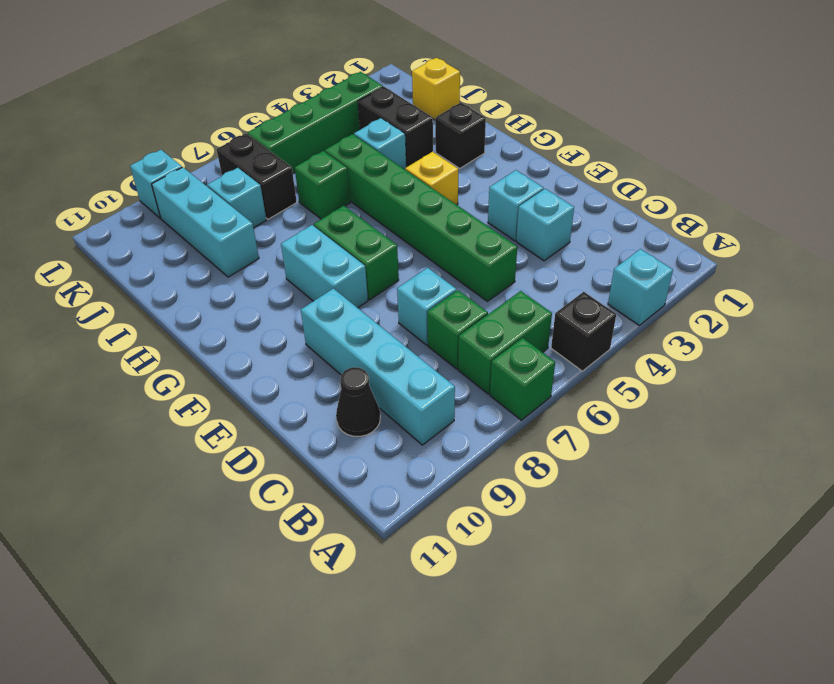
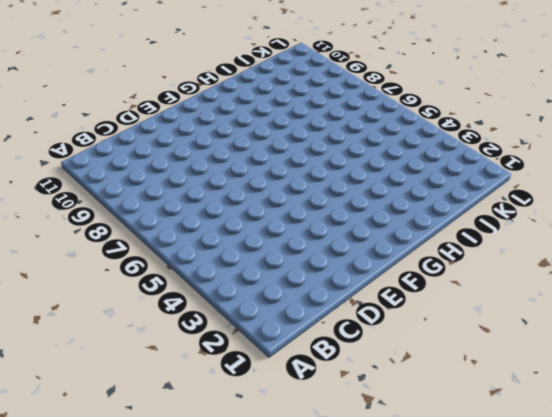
none -> cyan brick A3 level 1
none -> black brick A5 level 1
none -> green brick A7 level 1

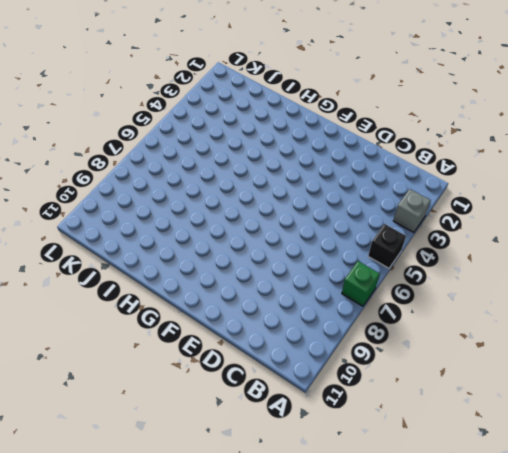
grey brick A3 level 1 -> cyan brick A3 level 1
none -> green brick B6:B7 level 1
none -> cyan brick B9:E9 level 1
none -> green brick C7 level 1

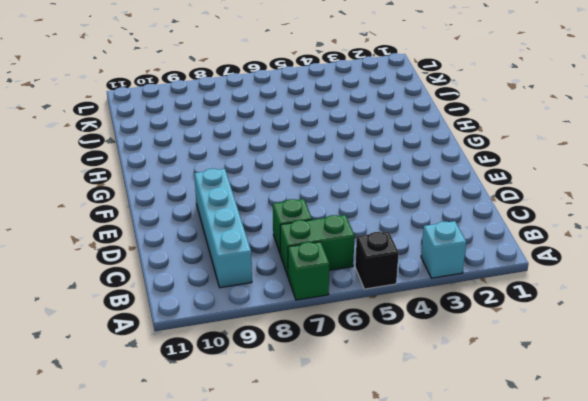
none -> black cone C10 level 1
none -> cyan brick D3 level 1
none -> green brick D5:I5 level 1

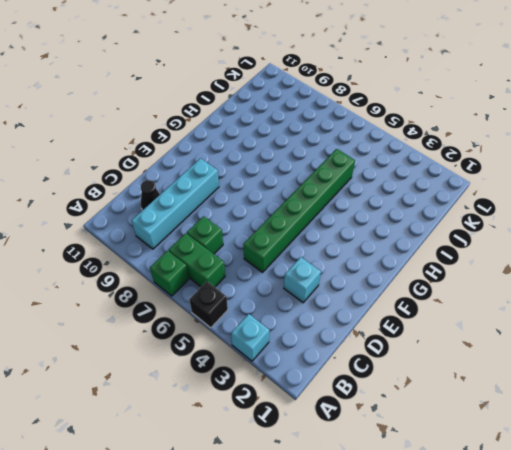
none -> cyan brick D7 level 1
none -> cyan brick E3 level 1
none -> green brick F7:G7 level 1

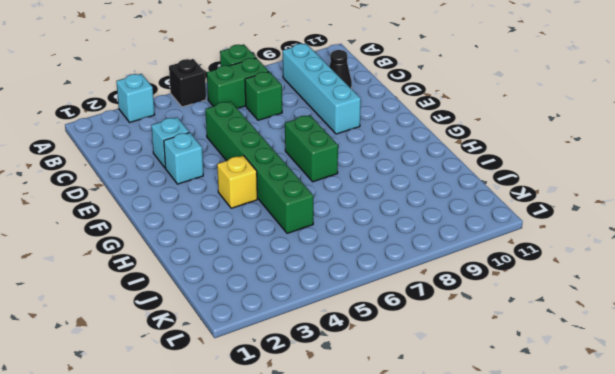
none -> cyan brick D7 level 1
none -> cyan brick F8:G8 level 1
none -> black brick H2 level 1

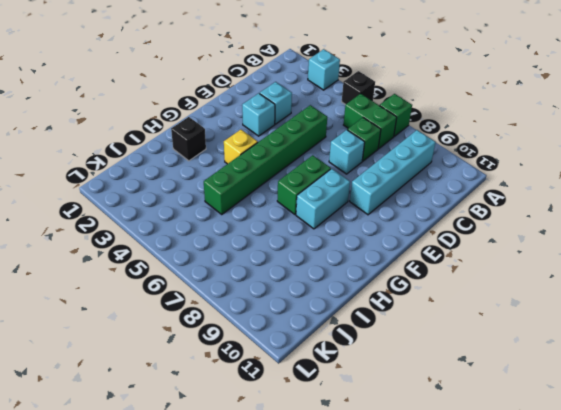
none -> black cone C10 level 1
none -> black brick I3:J3 level 1
none -> cyan brick I4 level 1

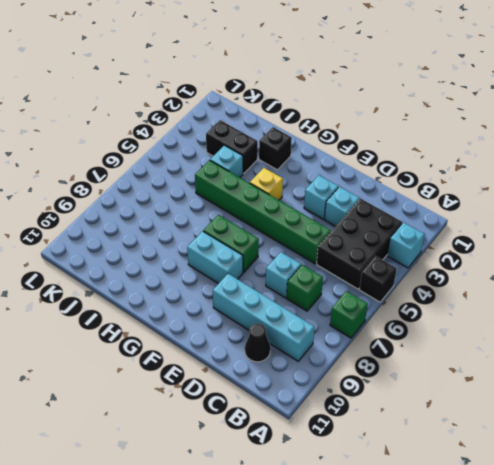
black brick B3:C5 level 1 -> none
none -> green brick B6:B7 level 1
none -> green brick I6 level 1
none -> cyan brick I9:K9 level 1

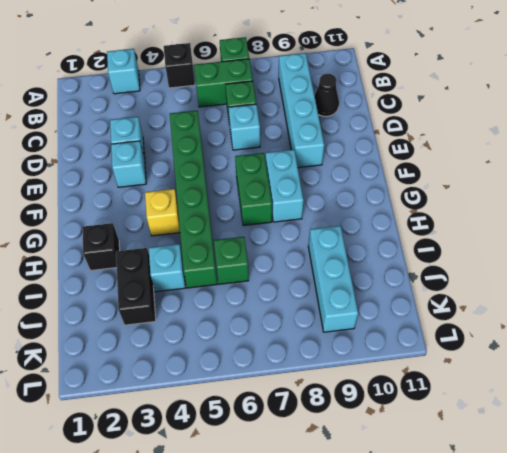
none -> yellow brick J1 level 1
none -> black brick J7:K7 level 1
none -> cyan brick J8 level 1

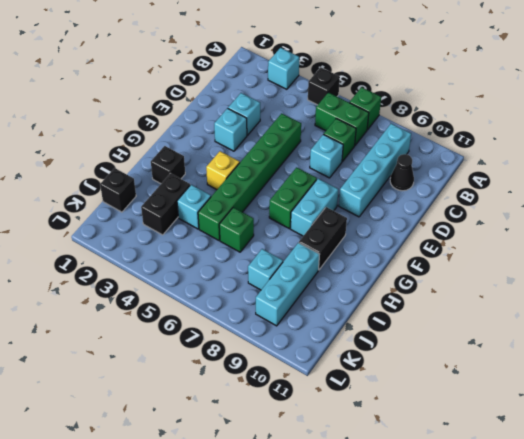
black brick G9:H9 level 1 -> black brick J7:K7 level 1
black brick J1 level 1 -> yellow brick J1 level 1
none -> green brick K3:K6 level 1
none -> cyan brick L9 level 1

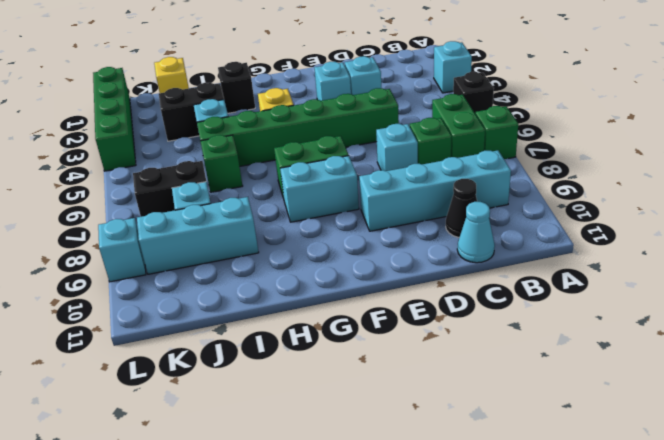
cyan cone C11 level 1 -> none
green brick L1:L4 level 1 -> green brick K3:K6 level 1

